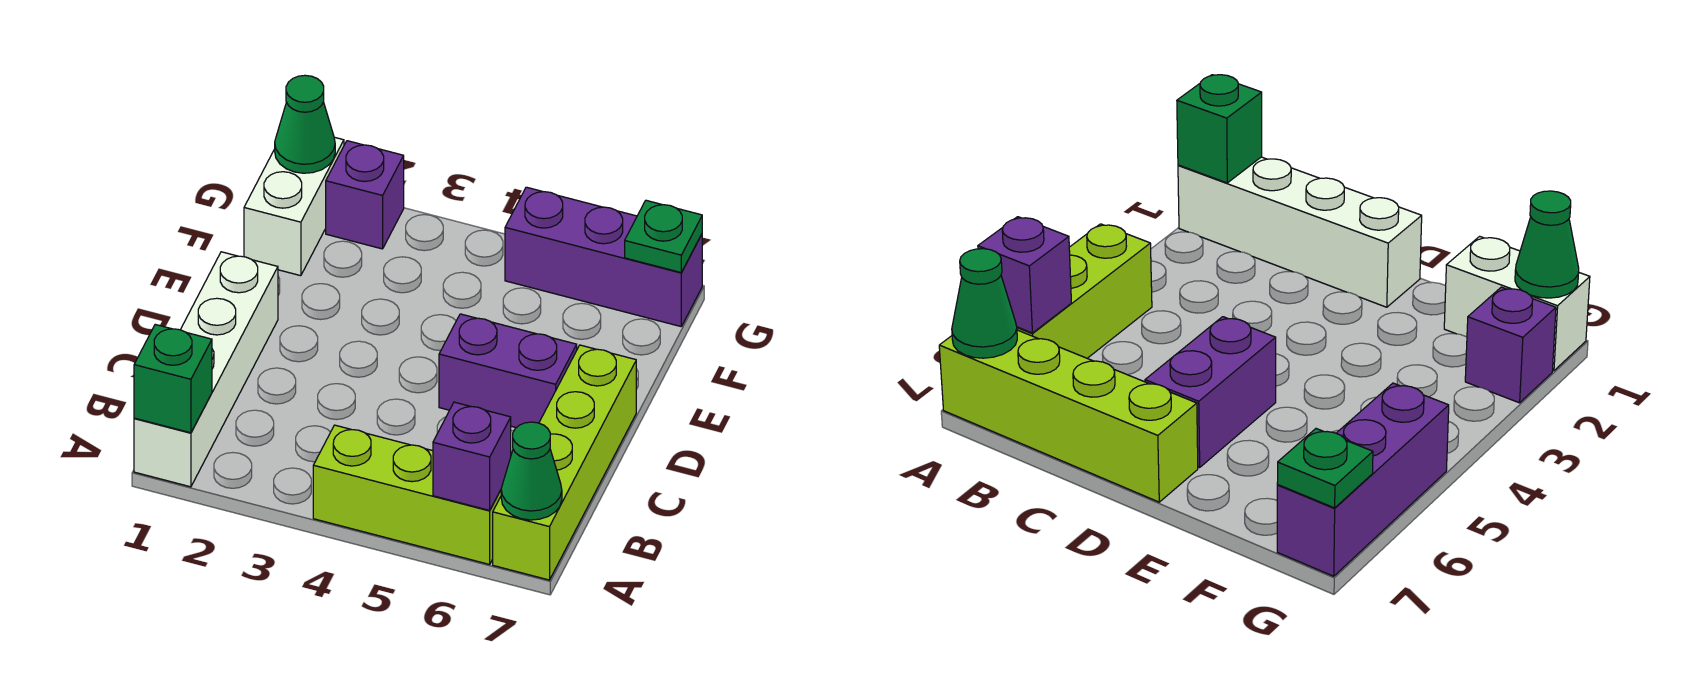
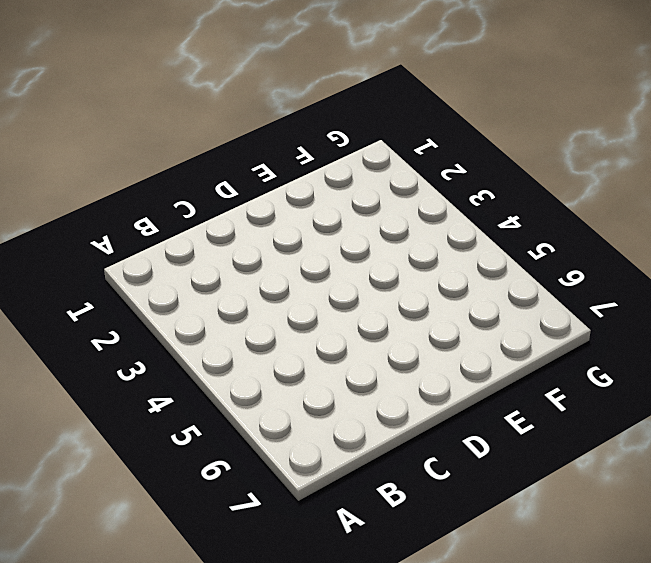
none -> white brick A1:D1 level 1
none -> lime brick A4:A6 level 1
none -> lime brick A7:D7 level 1

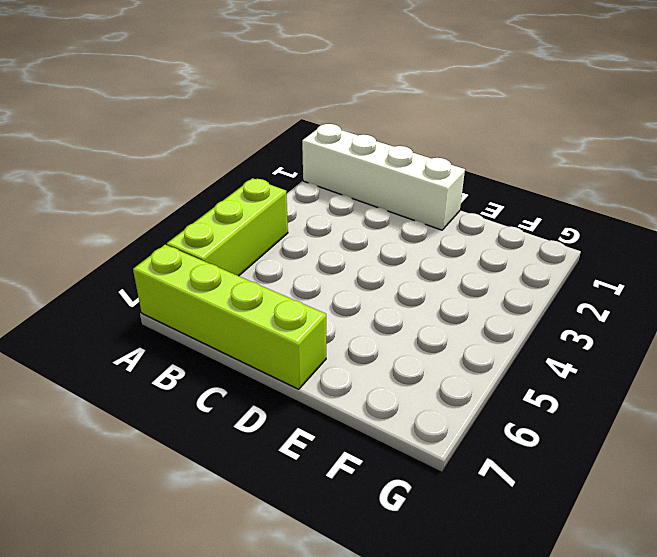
none -> purple brick D5:D6 level 1
none -> white brick F1:G1 level 1
none -> purple brick G2 level 1

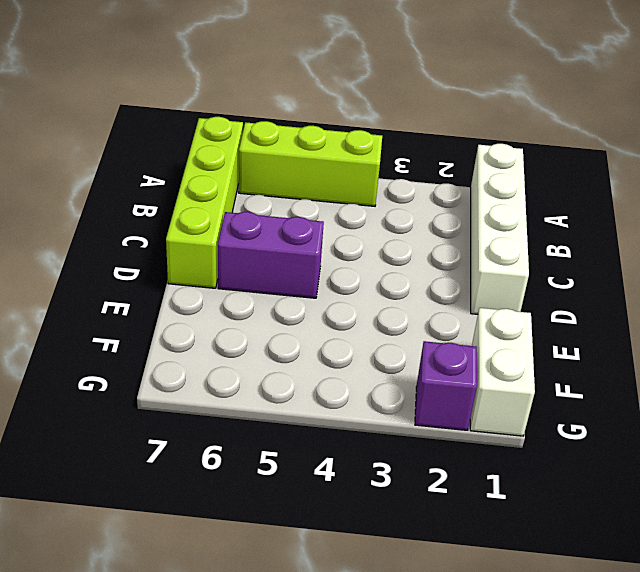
none -> purple brick G5:G7 level 1
none -> green brick A1 level 2
none -> purple brick A6 level 2

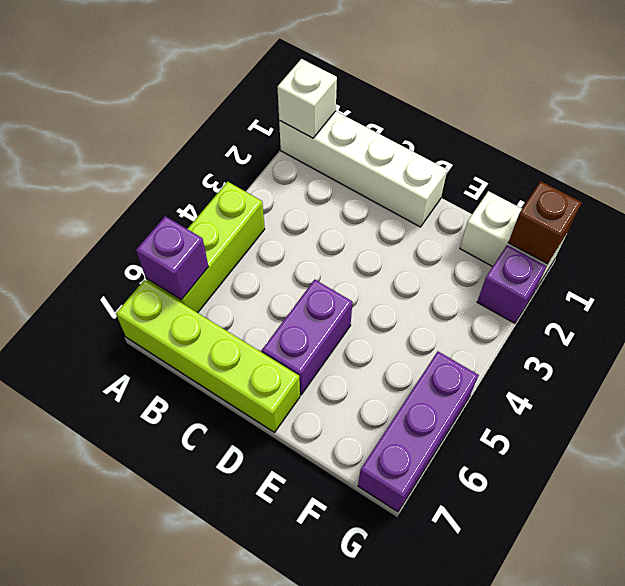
white brick A1 level 2 -> green brick A1 level 2
brown brick G1 level 2 -> green cone G1 level 2
none -> green cone A7 level 2
none -> green plate G7 level 2

